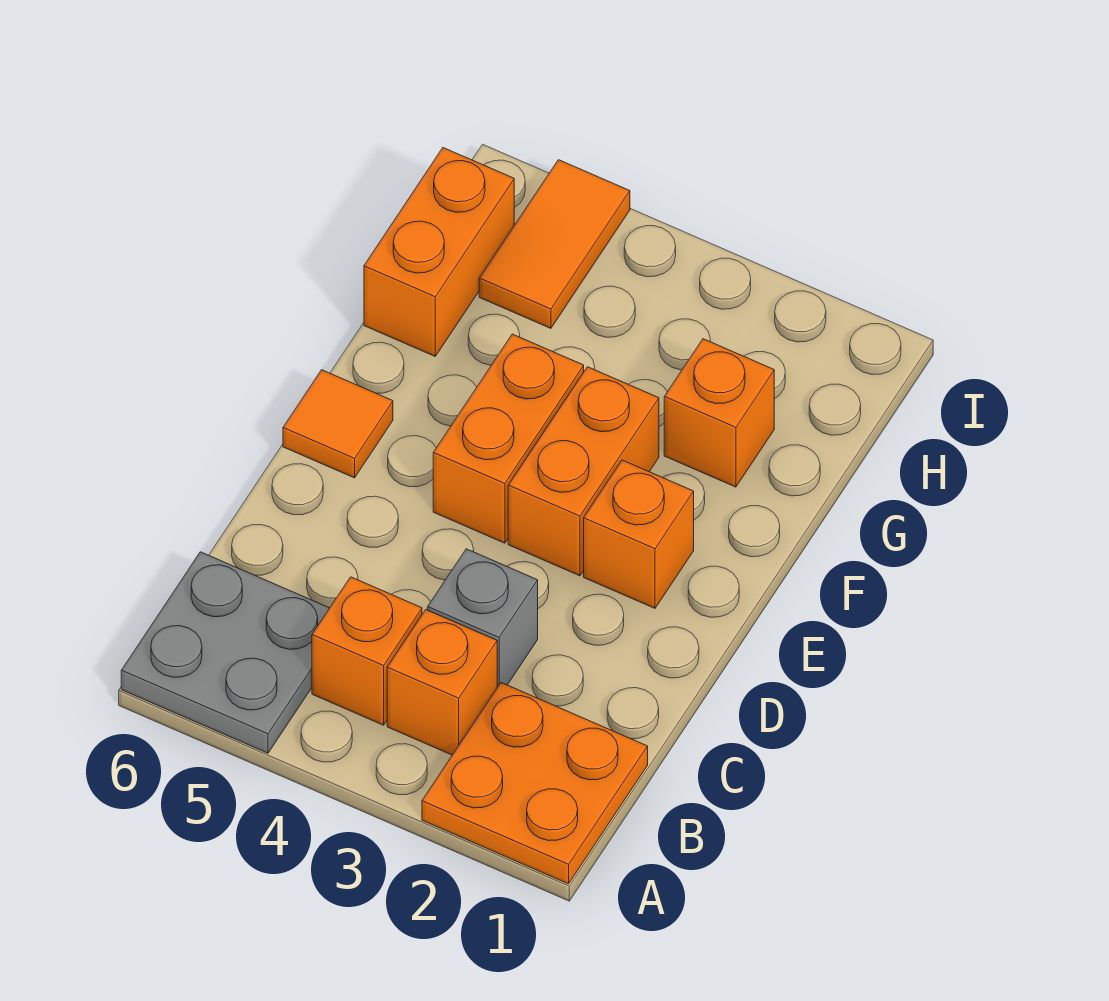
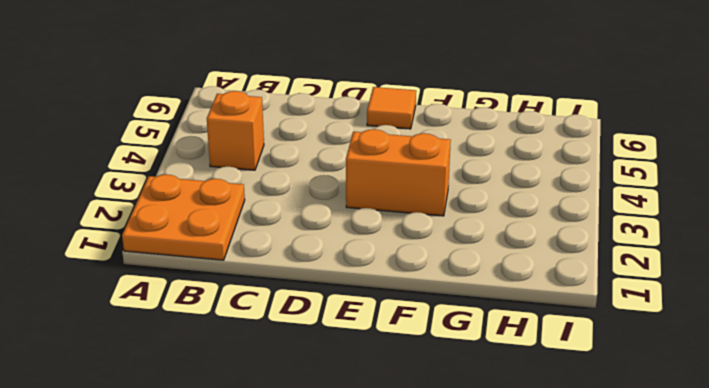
none -> grey plate A5:B6 level 1
none -> orange brick B3 level 1
none -> grey brick C3 level 1

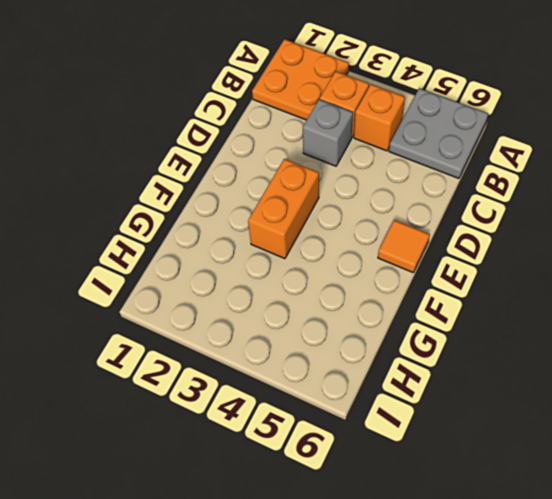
none -> orange brick E2 level 1
none -> orange brick E4:F4 level 1
none -> orange brick G2 level 1

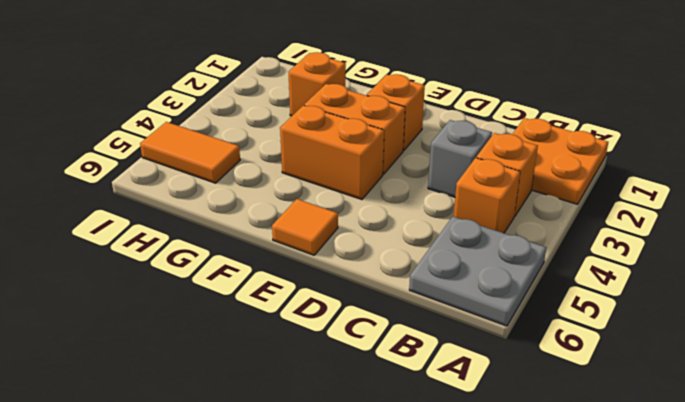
none -> orange brick G6:H6 level 1

